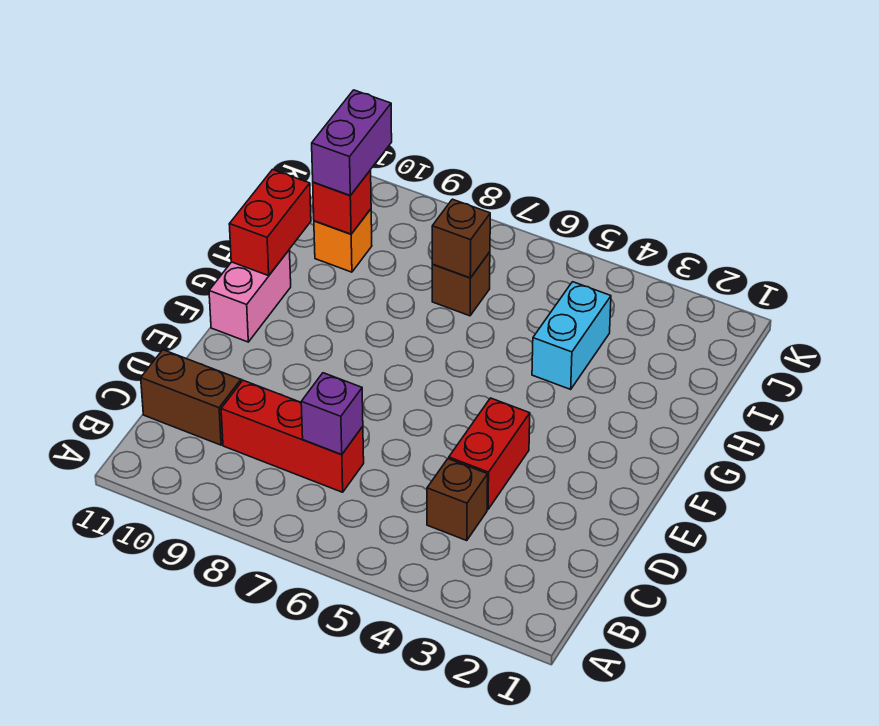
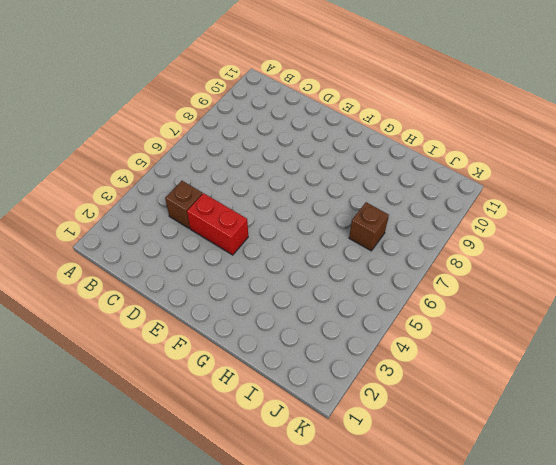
none -> red brick C7:C9 level 1
none -> brown brick C10:C11 level 1
none -> pink brick F11:G11 level 1

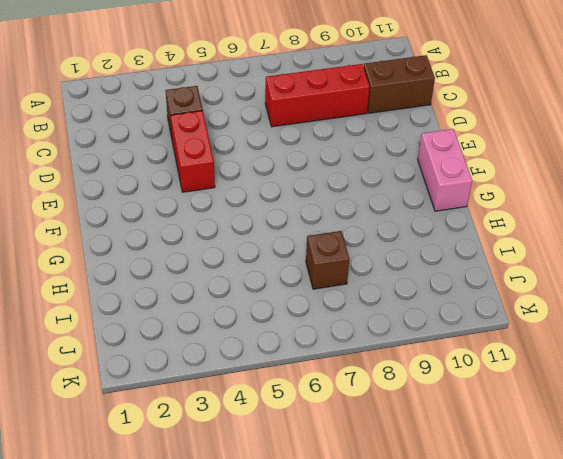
none -> cyan brick H4:I4 level 1
none -> orange brick I10 level 1
none -> purple brick C7 level 2

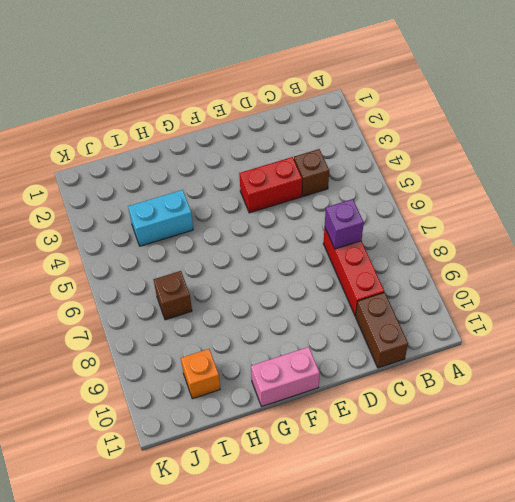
none -> red brick G11:H11 level 2
none -> brown brick I7 level 2
none -> red brick I10 level 2

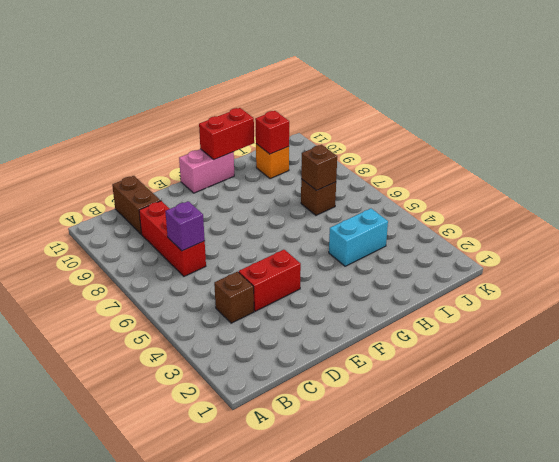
none -> purple brick I10:J10 level 3

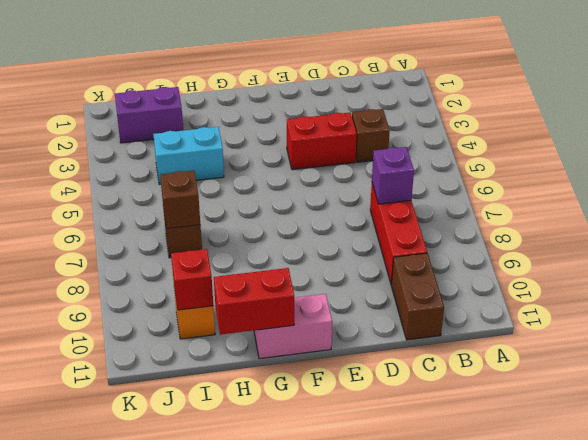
purple brick I2:J2 level 1 -> purple brick I10:J10 level 3

